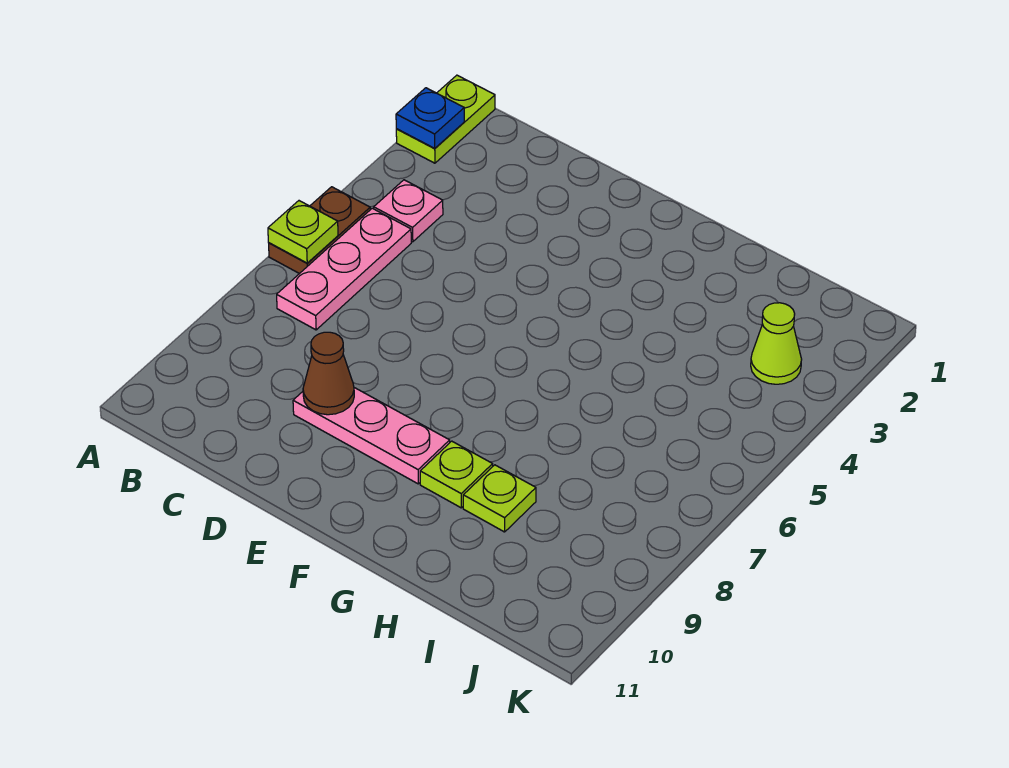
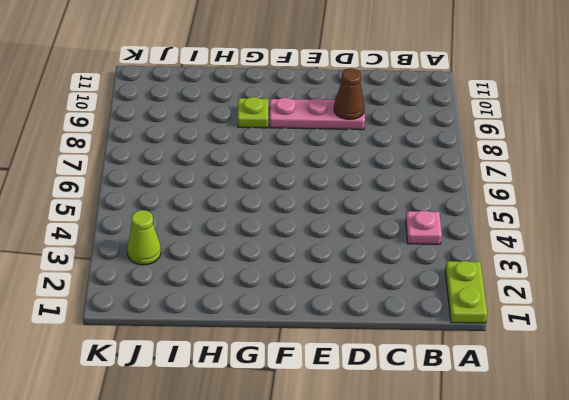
none -> brown plate A5:A6 level 1
none -> pink plate B5:B7 level 1

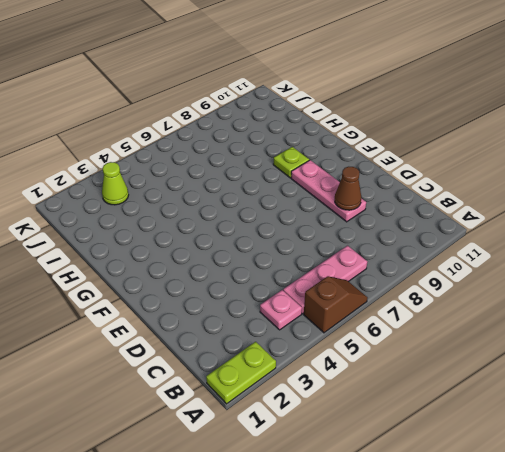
brown slope A5:A6 level 1 top 5 -> brown plate A5:A6 level 1
none -> lime plate H9 level 1
none -> blue plate A2 level 2

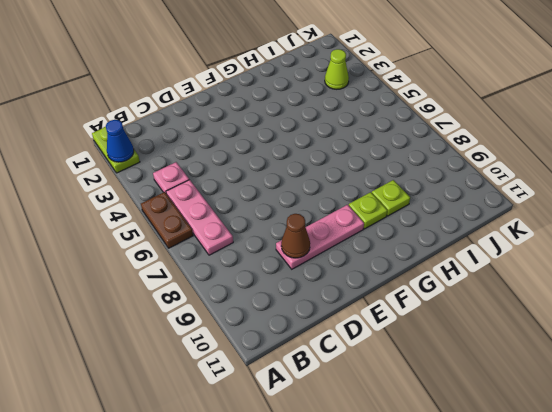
blue cone A2 level 2 -> blue plate A2 level 2
none -> lime plate A6 level 2

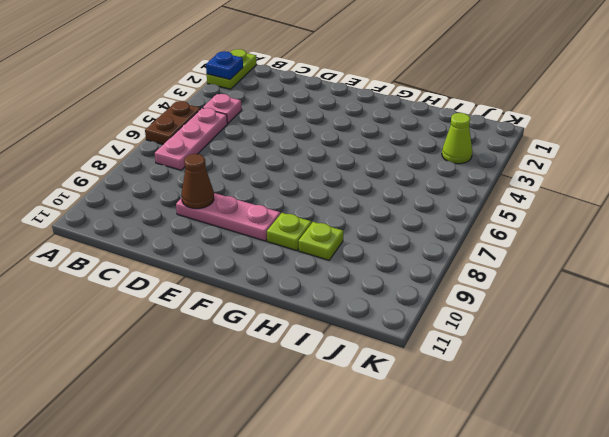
none -> lime plate A6 level 2

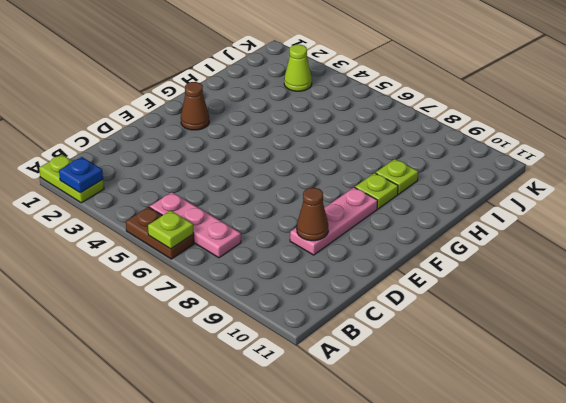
brown cone F2 level 1 -> none
none -> pink plate B4 level 1

